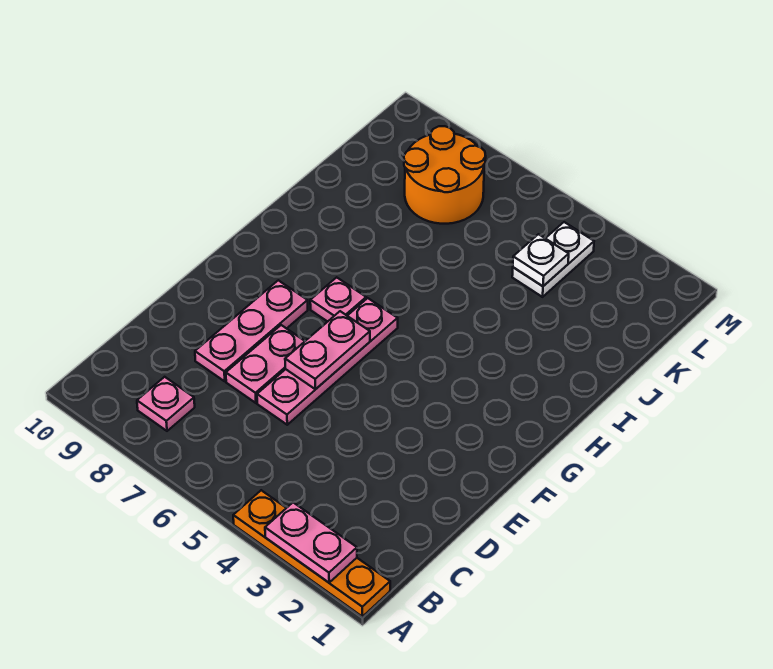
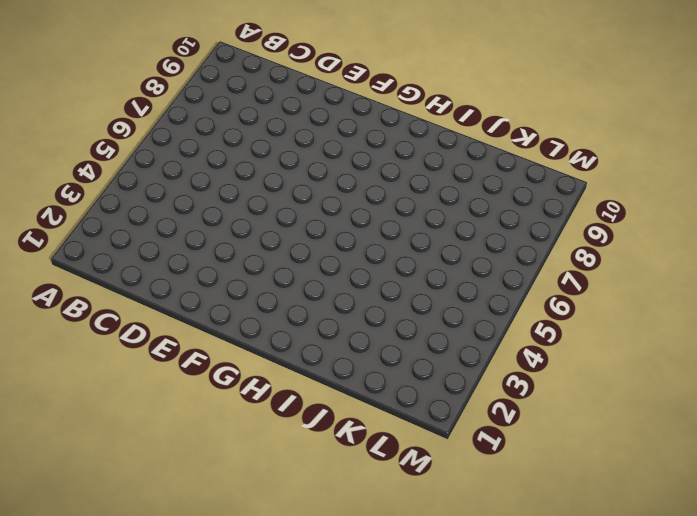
none -> orange plate A1:A4 level 1
none -> pink plate B8 level 1

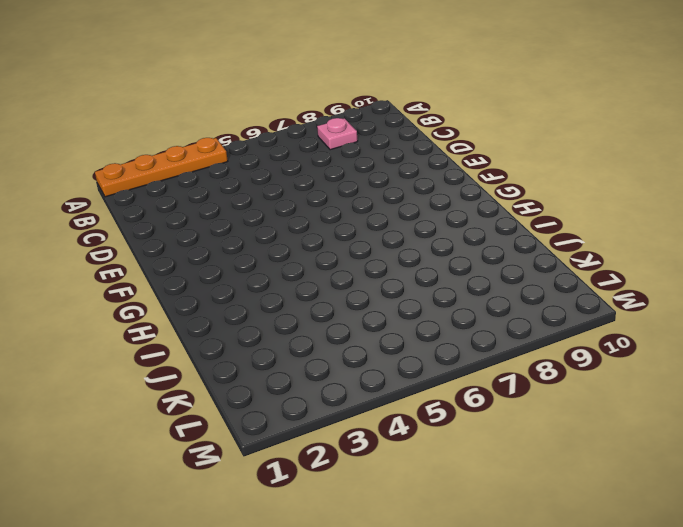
none -> pink plate D6:G6 level 1
none -> pink plate D7:E7 level 1

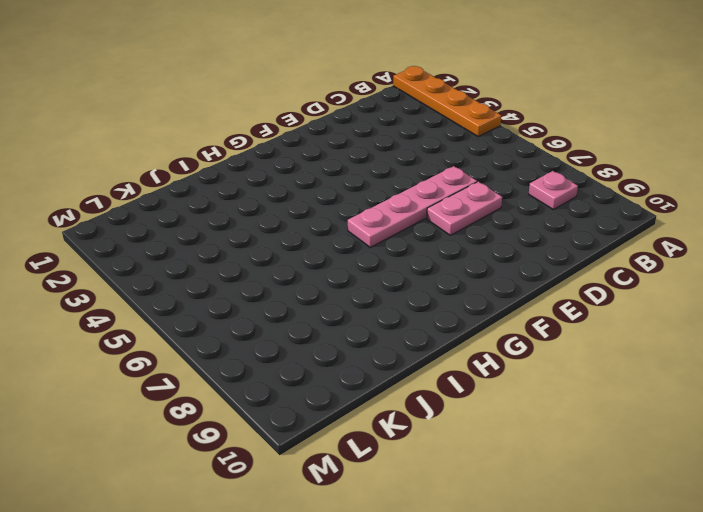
none -> pink plate D8:F8 level 1
none -> pink plate G7 level 1

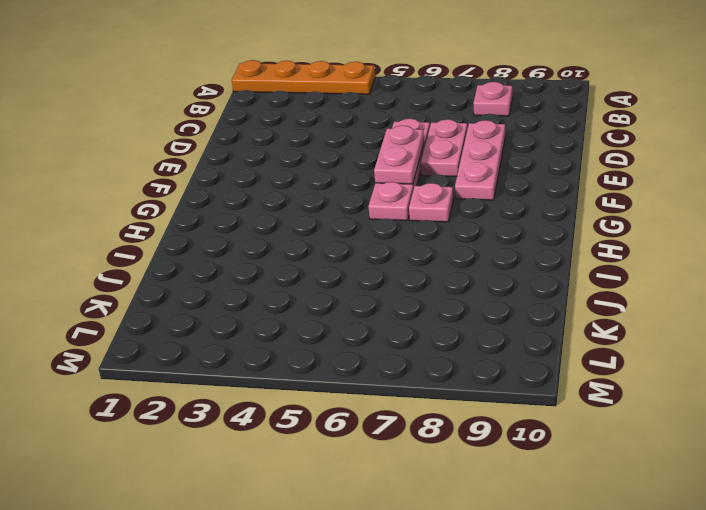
none -> white plate K4:L4 level 1
none -> orange round brick K7:L8 level 1

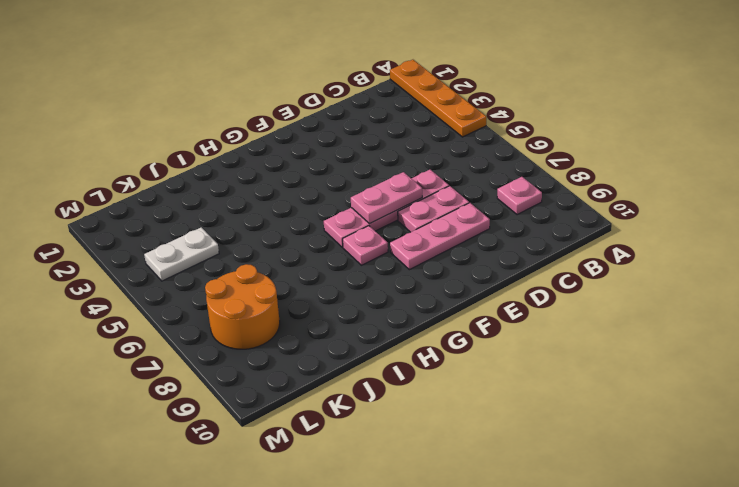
none -> pink plate A2:A3 level 2
none -> white plate K4 level 2

